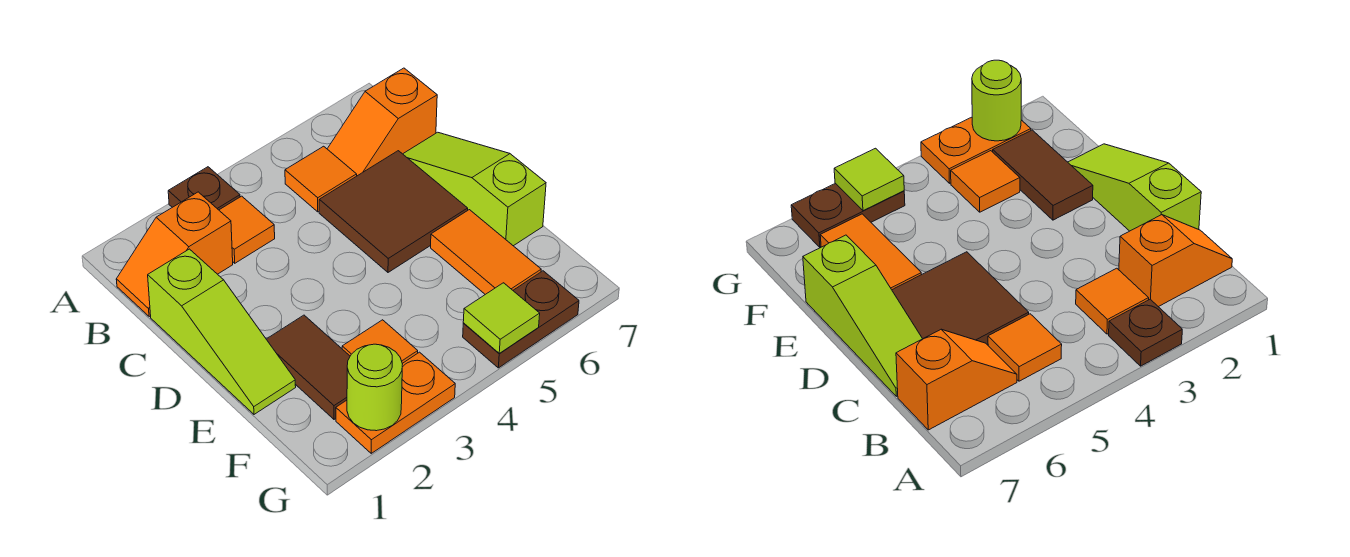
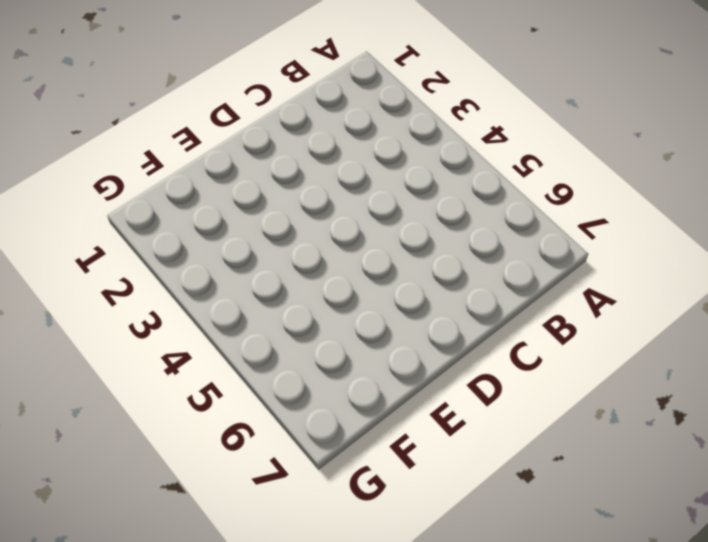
none -> brown plate A3 level 1
none -> orange slope B1:B2 level 1 top 2
none -> orange tile B3 level 1

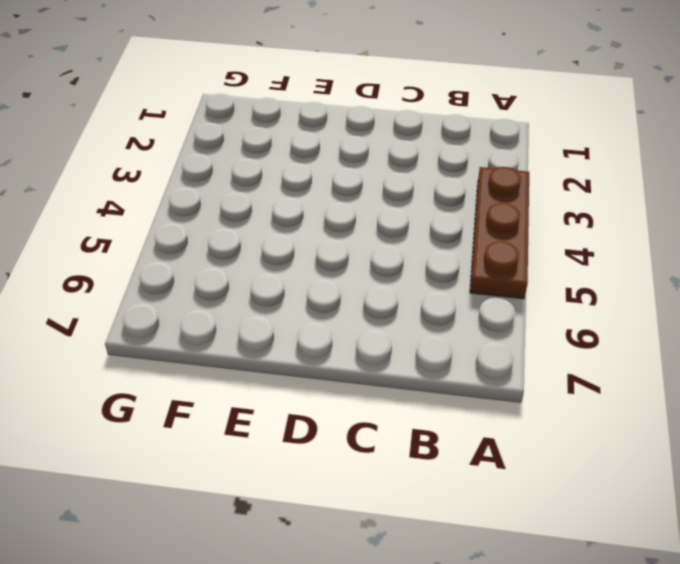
brown plate A3:A5 level 1 -> brown plate A3 level 1
none -> orange slope B1:B2 level 1 top 2
none -> orange tile B3 level 1
none -> orange tile B5 level 1

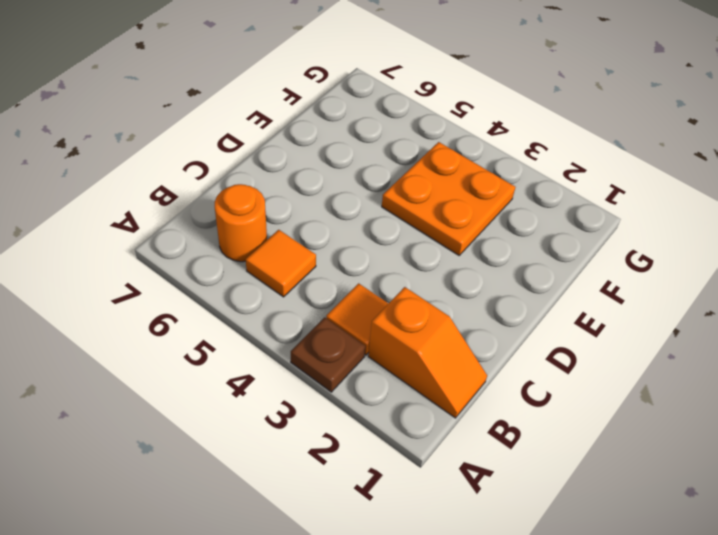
orange round brick B6 level 1 -> orange slope B6:B7 level 1 top 7
orange plate E3:F4 level 1 -> orange tile F3 level 1
none -> lime slope C1:E1 level 1 top C
none -> brown tile C5:D6 level 1
none -> lime slope C7:E7 level 1 top E

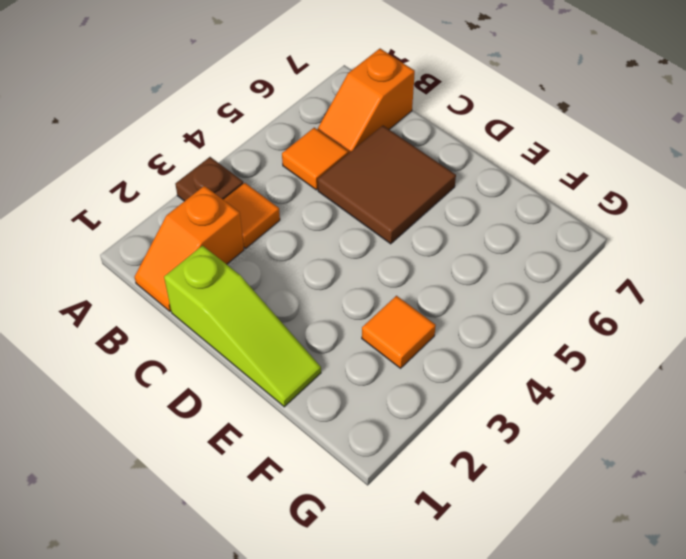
none -> lime slope C7:E7 level 1 top E
none -> brown tile E2:F2 level 1
none -> orange tile E6:F6 level 1

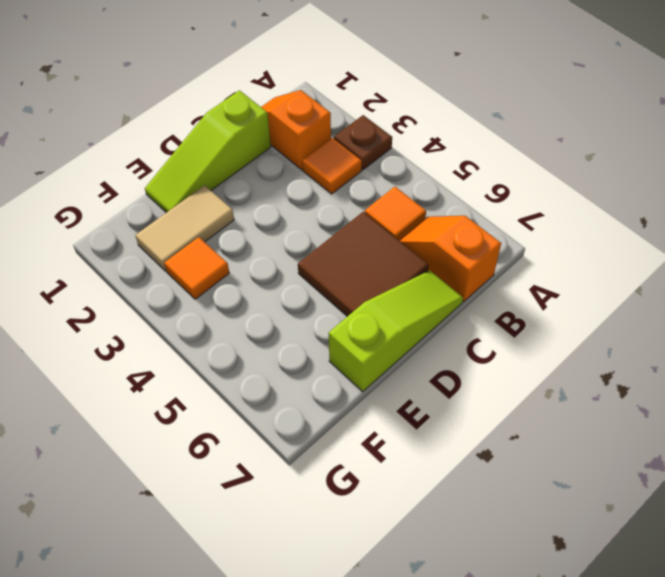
tan tile E2:F2 level 1 -> brown tile E2:F2 level 1
none -> orange tile E6:F6 level 1
none -> orange plate G2:G3 level 1
none -> brown plate G5:G6 level 1

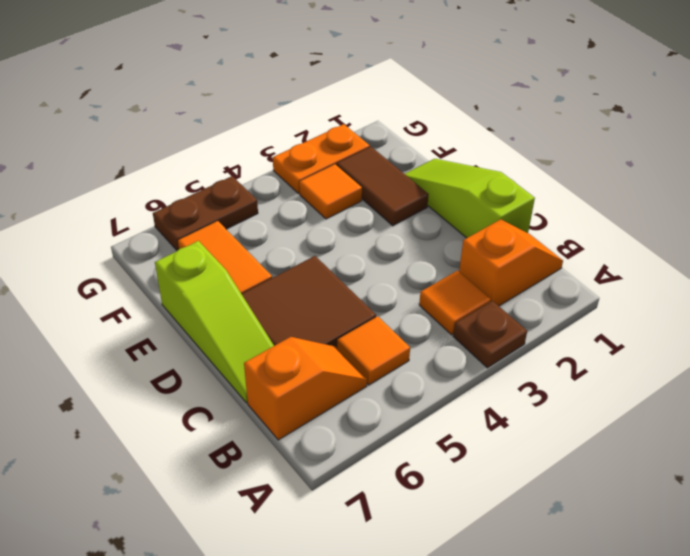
none -> lime round brick G2 level 2
none -> lime tile G5 level 2

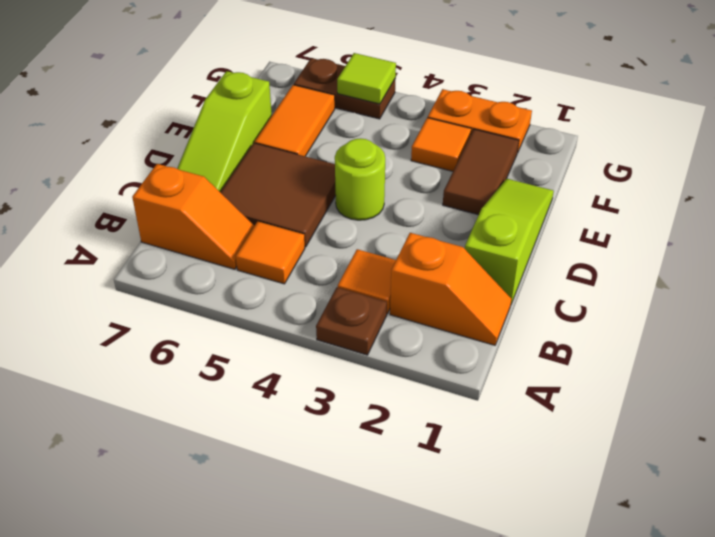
lime round brick D4 level 1 -> lime round brick G2 level 2

